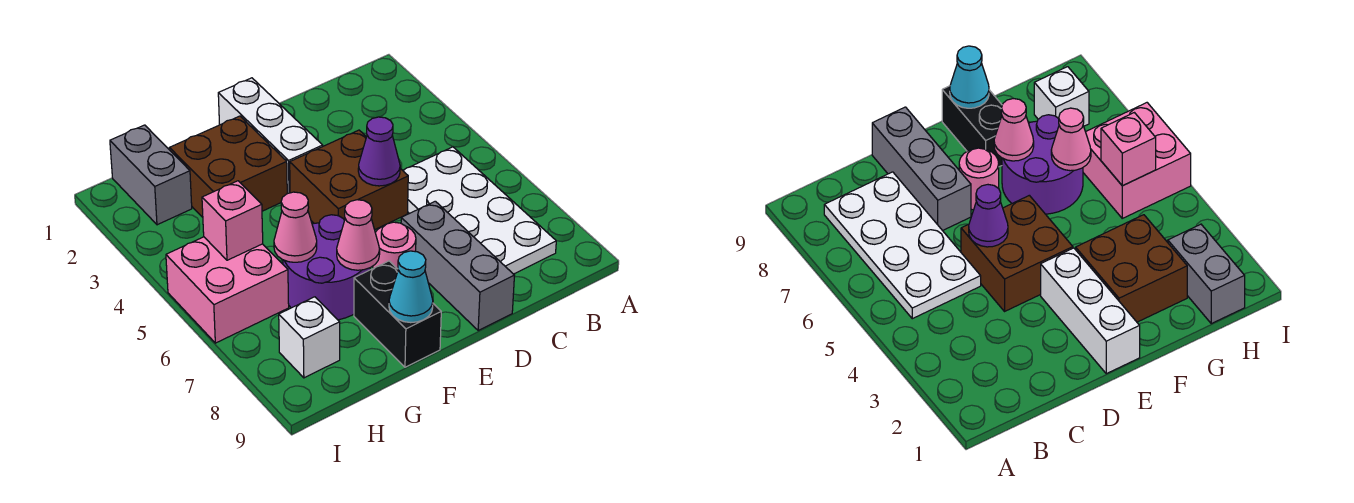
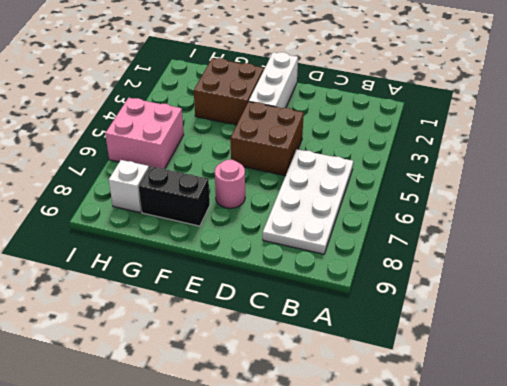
black brick F8:G8 level 1 -> black brick F8:F9 level 1
none -> grey brick D7:D9 level 1
none -> purple round brick F6:G7 level 1
none -> grey brick H1:H2 level 1

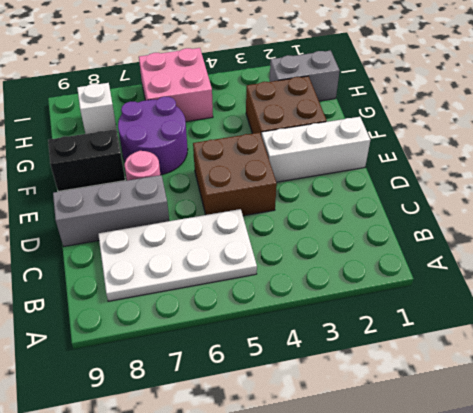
none -> purple cone D5 level 2
none -> pink cone F7 level 2
none -> cyan cone F9 level 2

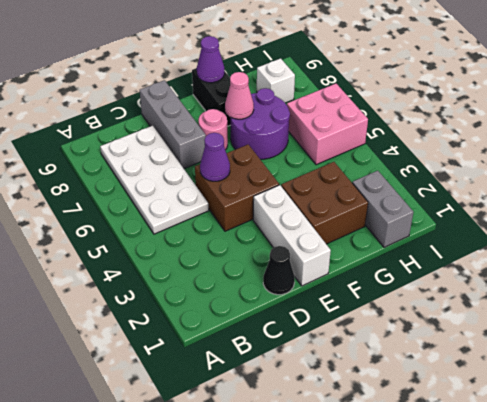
black cone D1 level 1 -> none
purple cone F9 level 2 -> cyan cone F9 level 2
none -> pink cone G6 level 2
none -> pink brick H5 level 2

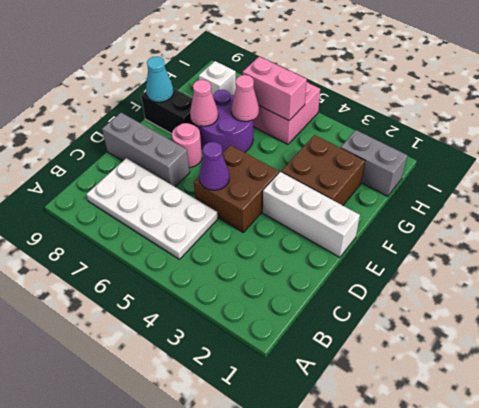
pink brick H5:H6 level 2 -> pink brick H5 level 2

